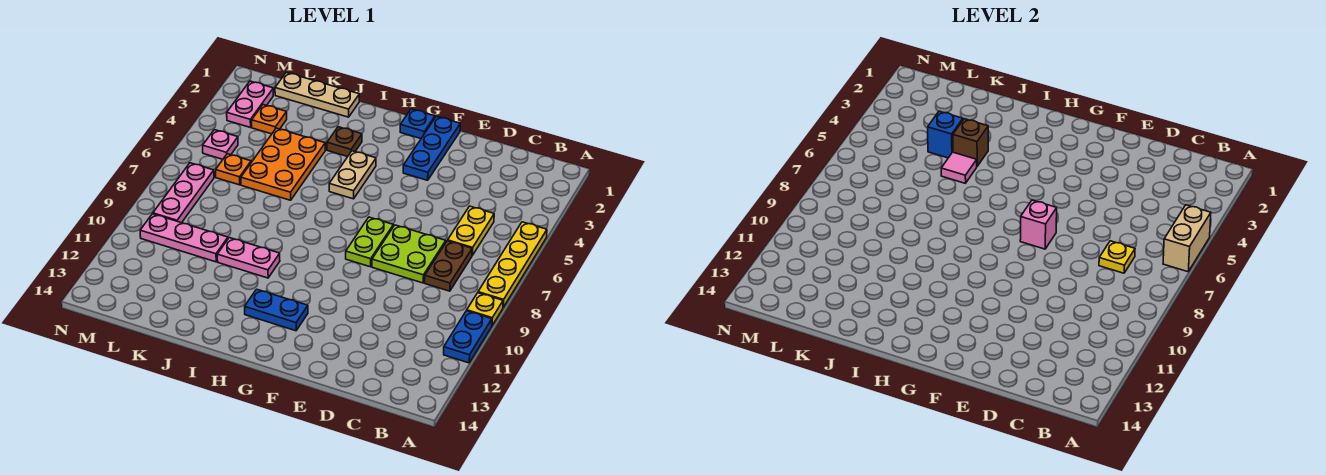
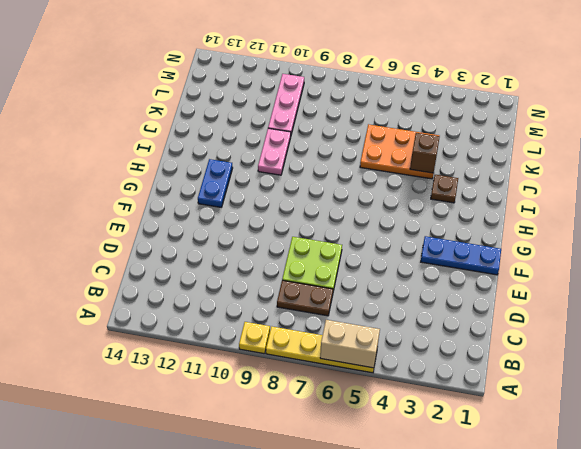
none -> blue plate A10:A11 level 1
none -> yellow plate C5:C6 level 1
none -> lime plate F7:F8 level 1

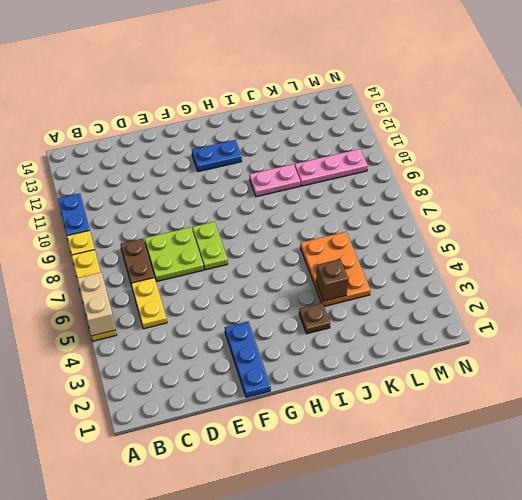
none -> blue plate G1 level 1
none -> tan plate H4:H5 level 1
none -> tan plate J1:L1 level 1

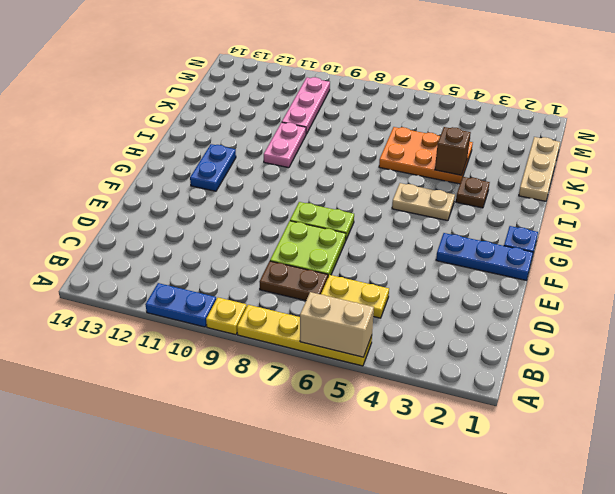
none -> orange plate L3 level 1
none -> orange plate L6 level 1
none -> pink plate M2:M3 level 1

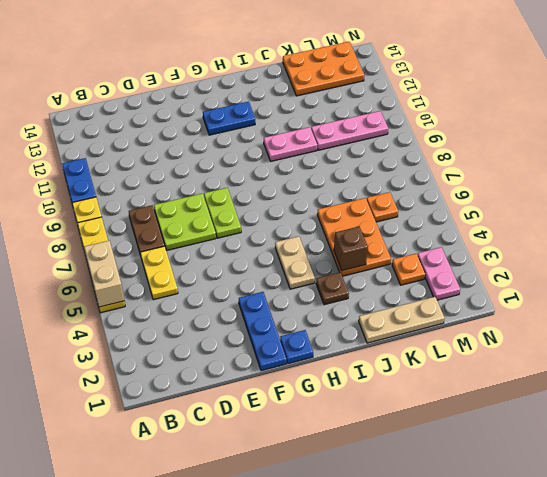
orange plate K13:M14 level 1 -> none
none -> pink plate M5 level 1
none -> pink plate M7:M9 level 1
none -> yellow plate C7 level 2

